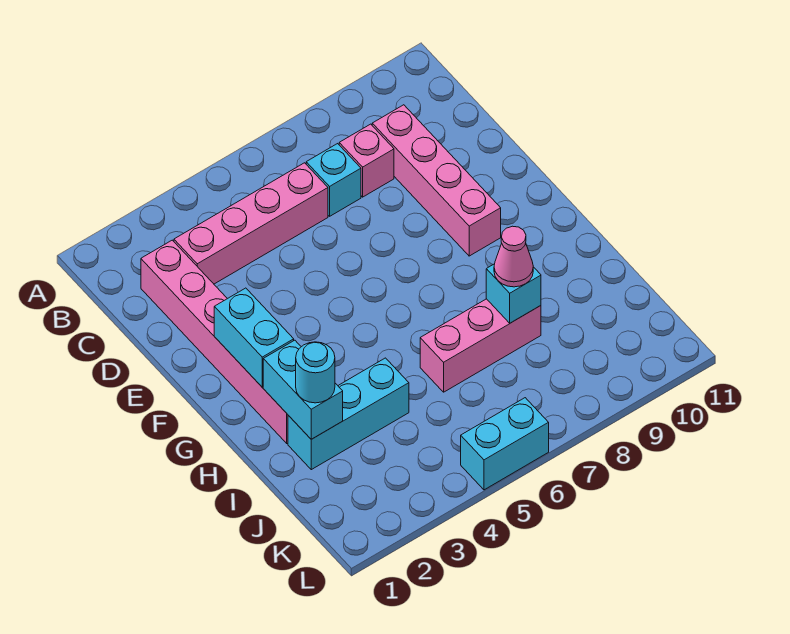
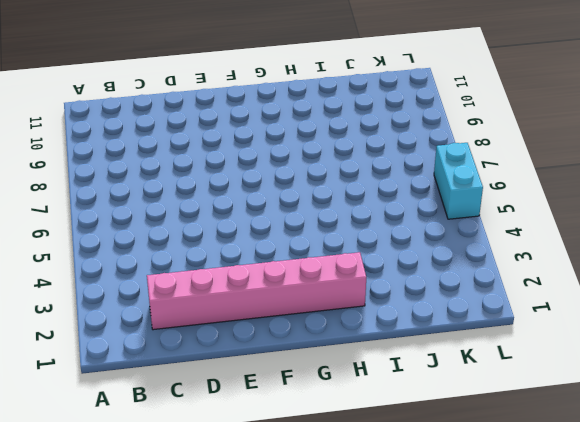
none -> pink brick C3:C6 level 1
none -> cyan brick C7 level 1
none -> pink brick C8 level 1

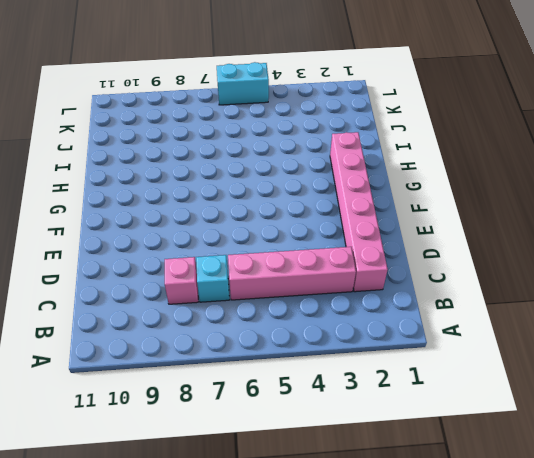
none -> pink brick C9:F9 level 1
none -> cyan brick I2:I4 level 1
none -> pink brick I6:I8 level 1

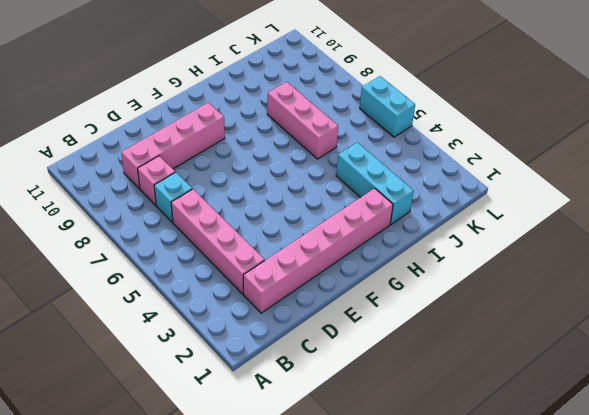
none -> cyan brick F2:G2 level 2
none -> cyan brick H2:I2 level 2
none -> cyan brick I8 level 2

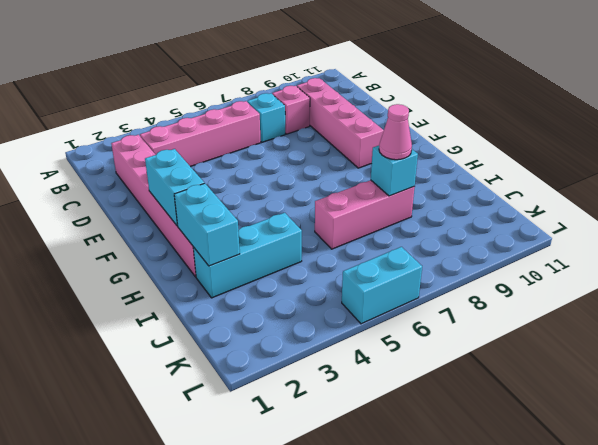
none -> cyan round brick I2 level 3

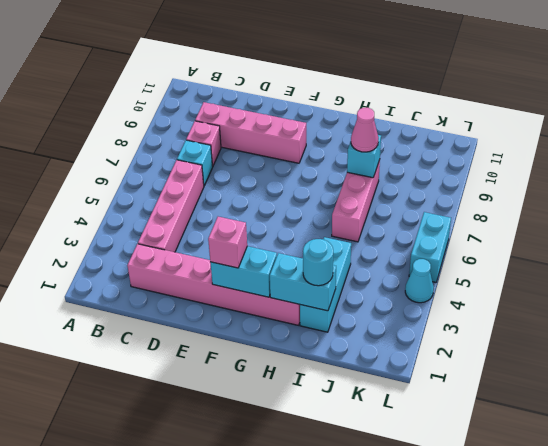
pink brick F2 level 3 -> none
cyan cone L4 level 1 -> none

